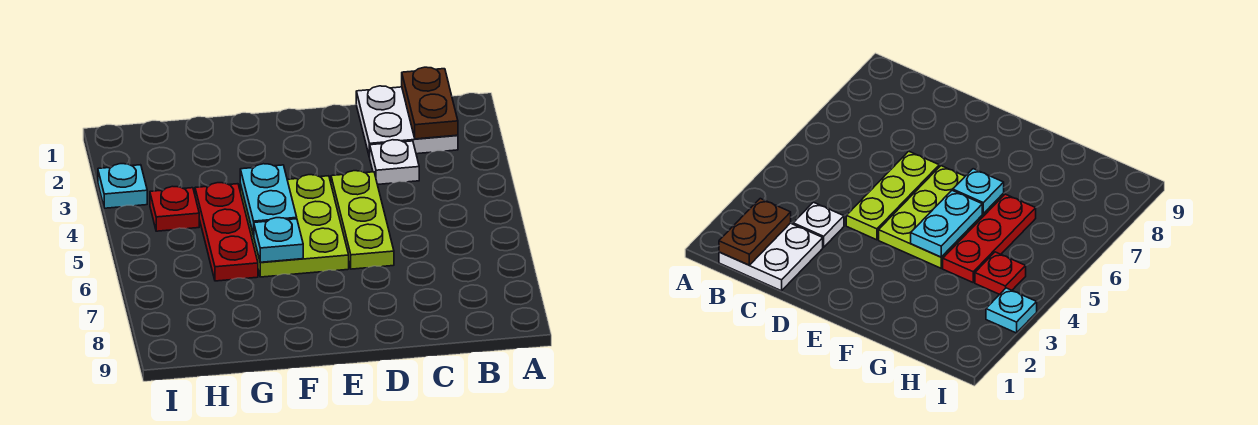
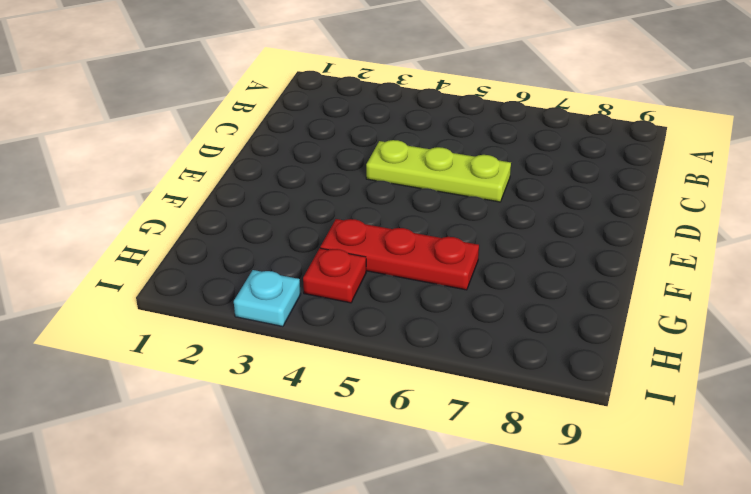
none -> white plate B1:C2 level 1
none -> white plate C3 level 1

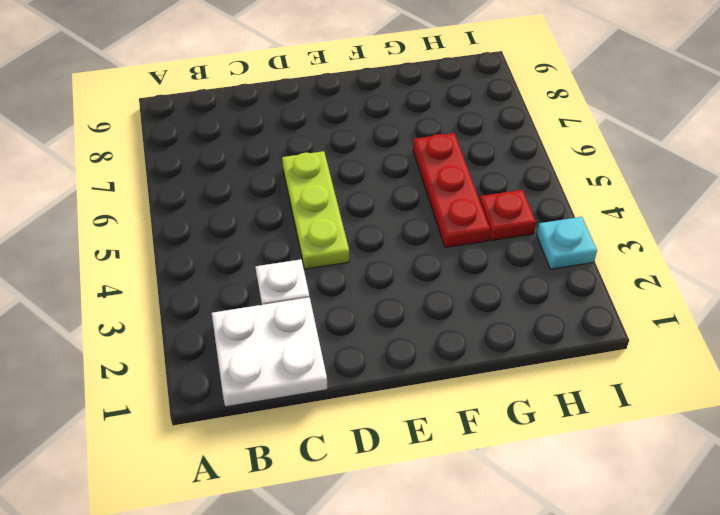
none -> lime plate E4:F6 level 1
none -> brown plate B1:B2 level 2

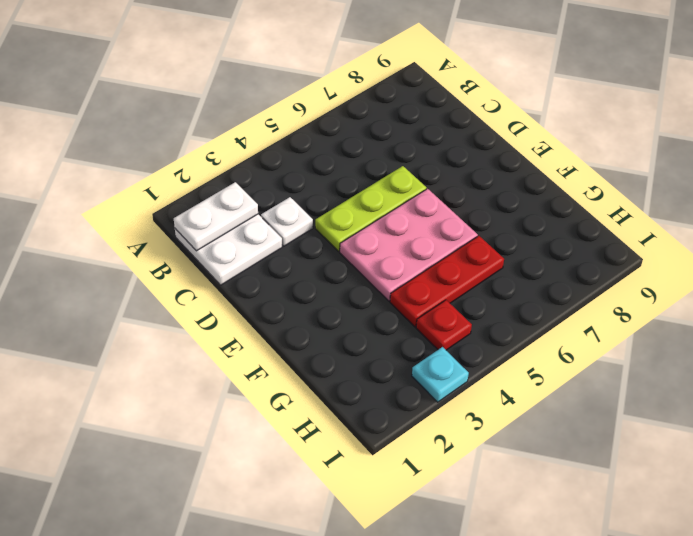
white plate B1:B2 level 2 -> brown plate B1:B2 level 2
pink plate E4:F6 level 1 -> lime plate E4:F6 level 1
none -> cyan plate F4:F5 level 2
none -> cyan plate F6 level 2

